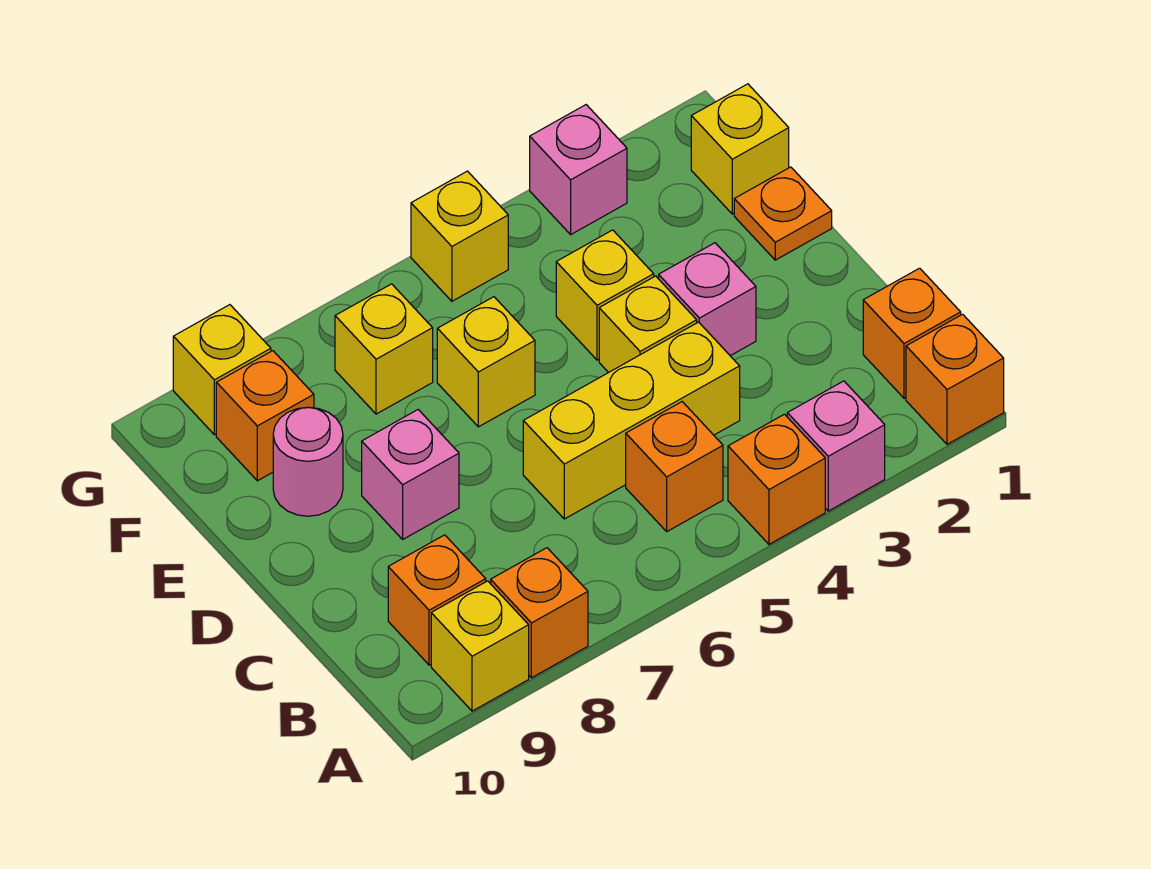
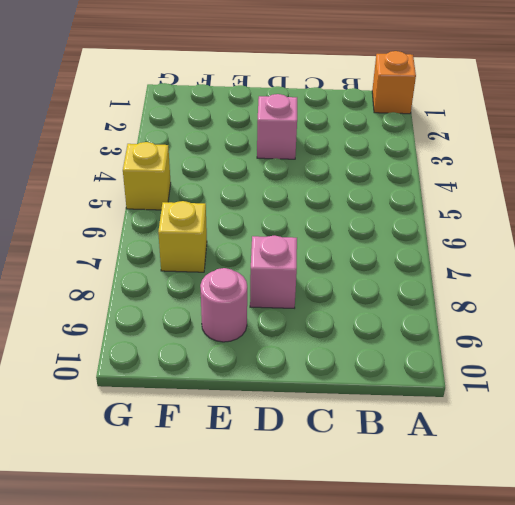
none -> pink brick A3 level 1
none -> orange brick A4 level 1
none -> orange brick A8 level 1

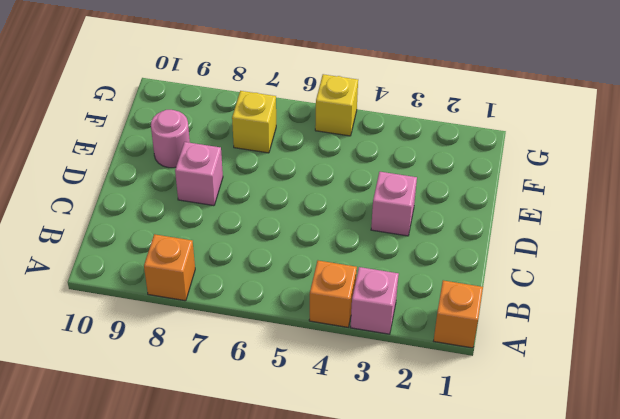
none -> yellow brick A9 level 1
none -> orange brick B1 level 1
none -> orange brick B5 level 1

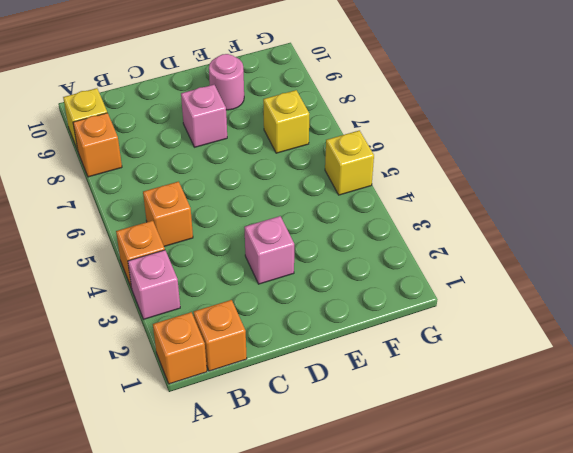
none -> orange brick B9 level 1
none -> yellow brick C4:C6 level 1
none -> yellow brick D4 level 1

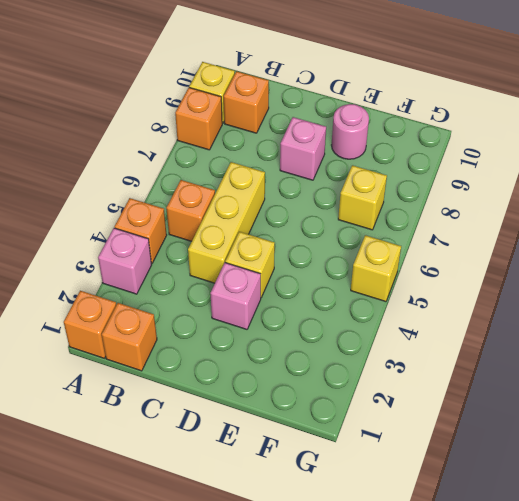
none -> orange plate E1 level 1
none -> yellow brick E4 level 1
none -> yellow brick E6 level 1

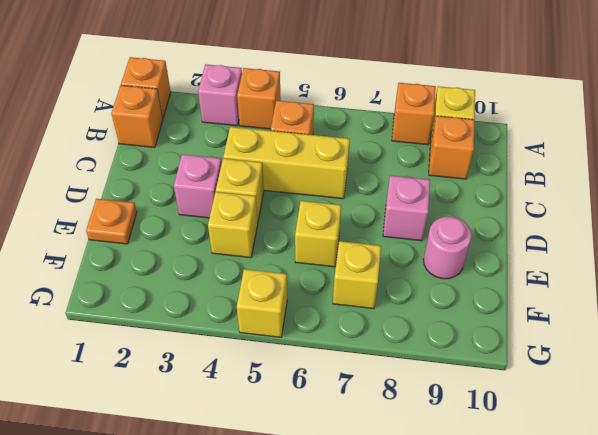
none -> yellow brick F1 level 1
none -> orange brick F9 level 1
none -> pink brick G3 level 1

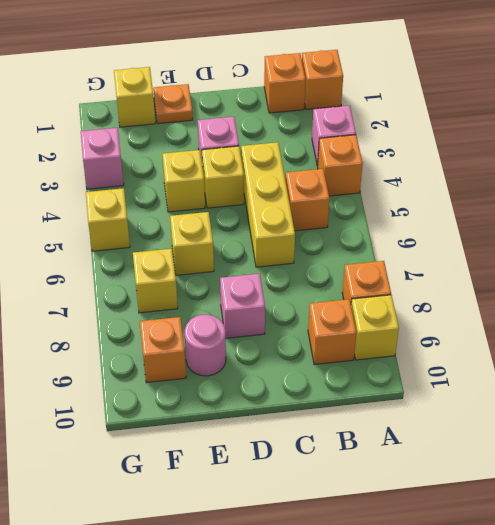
none -> yellow brick G9 level 1

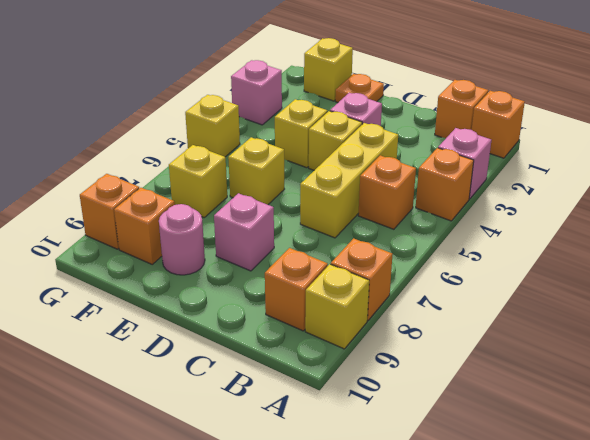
orange brick G9 level 1 -> yellow brick G9 level 1

